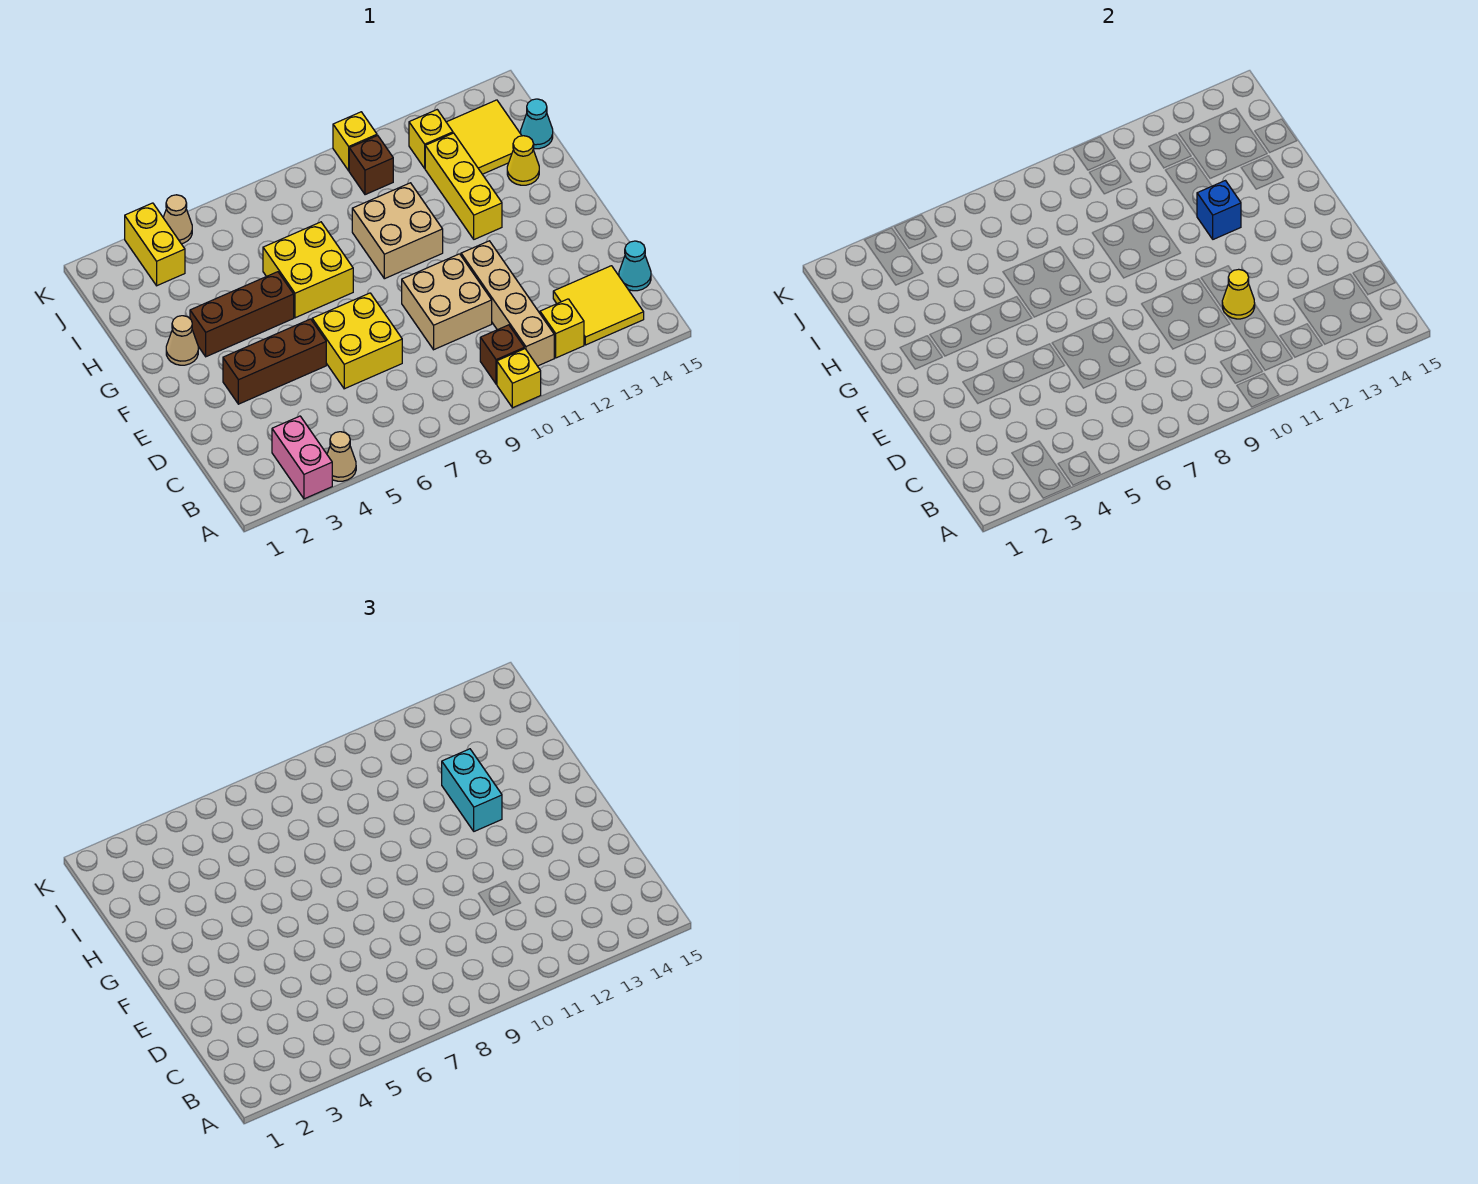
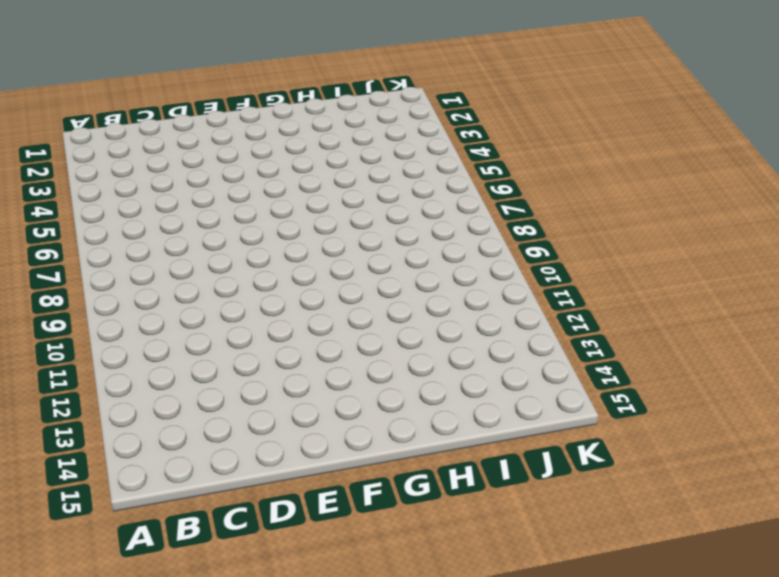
none -> pink brick A3:B3 level 1
none -> tan cone A4 level 1
none -> yellow brick A10 level 1

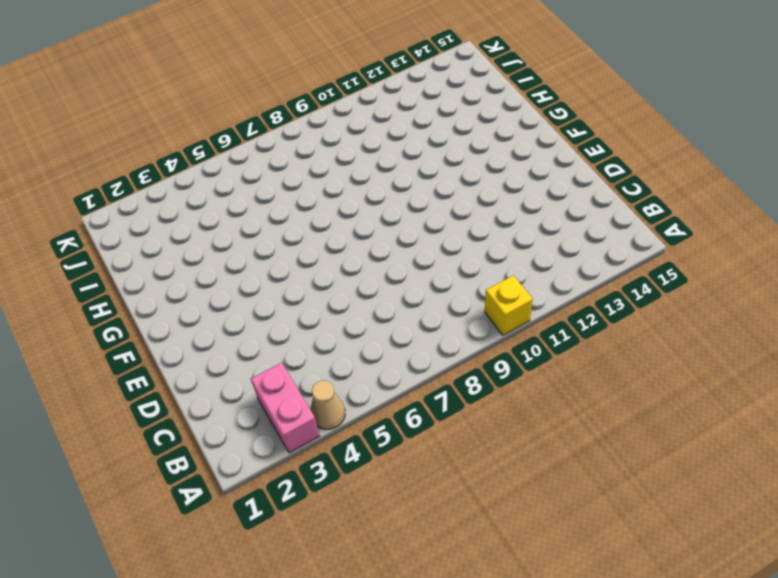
none -> brown brick B10 level 1
none -> tan brick B11:E11 level 1
none -> yellow brick B12 level 1

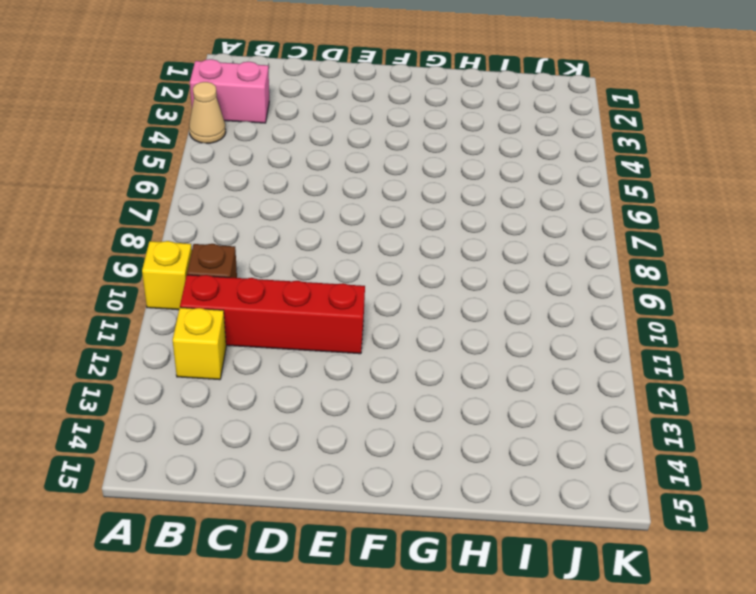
red brick B11:E11 level 1 -> tan brick B11:E11 level 1
none -> yellow tile B13:C14 level 1
none -> cyan cone C15 level 1
none -> yellow brick D6:E7 level 1

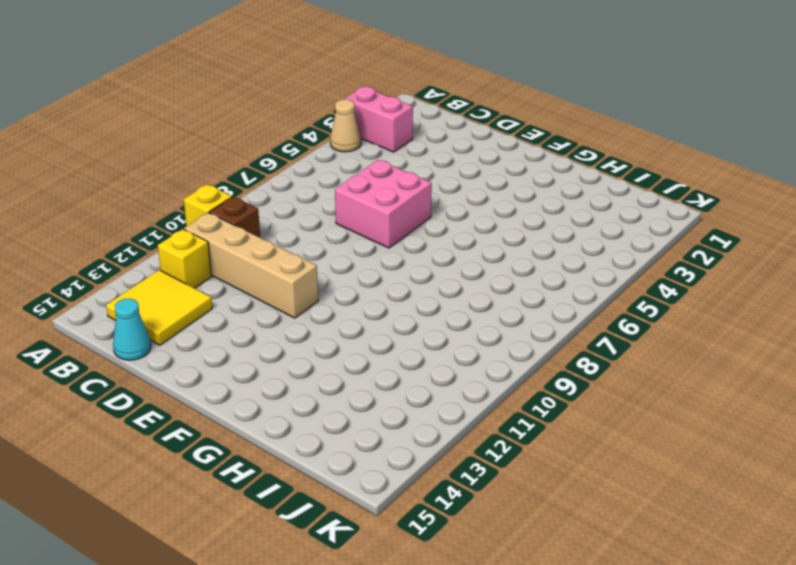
pink brick D6:E7 level 1 -> yellow brick D6:E7 level 1
none -> tan brick D9:E10 level 1
none -> brown brick E3:E5 level 1
none -> tan cone G2 level 1

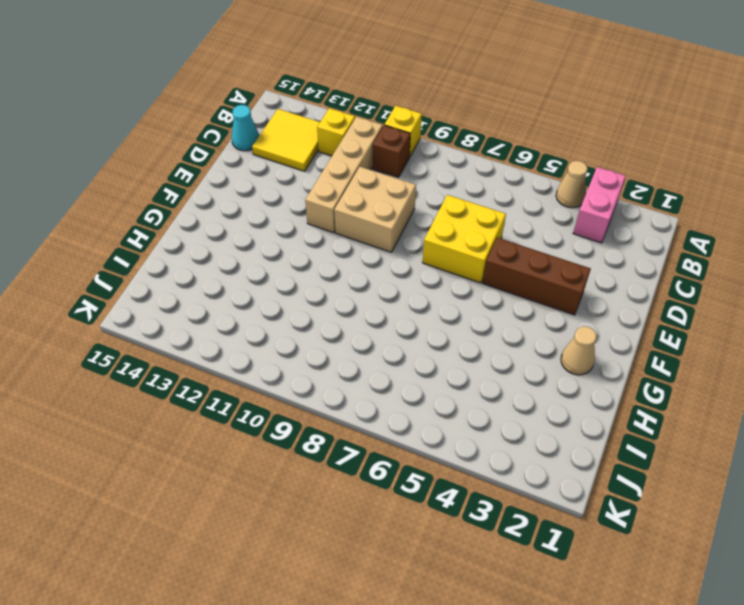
none -> brown brick G3:G5 level 1
none -> yellow brick G6:H7 level 1
none -> tan brick G9:H10 level 1

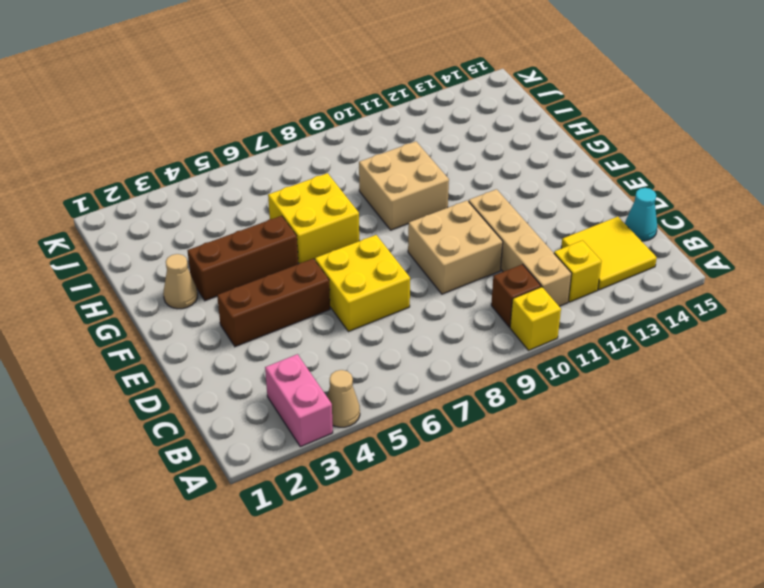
none -> yellow brick G12:I12 level 1
none -> yellow cone H14 level 1
none -> yellow tile I13:J14 level 1

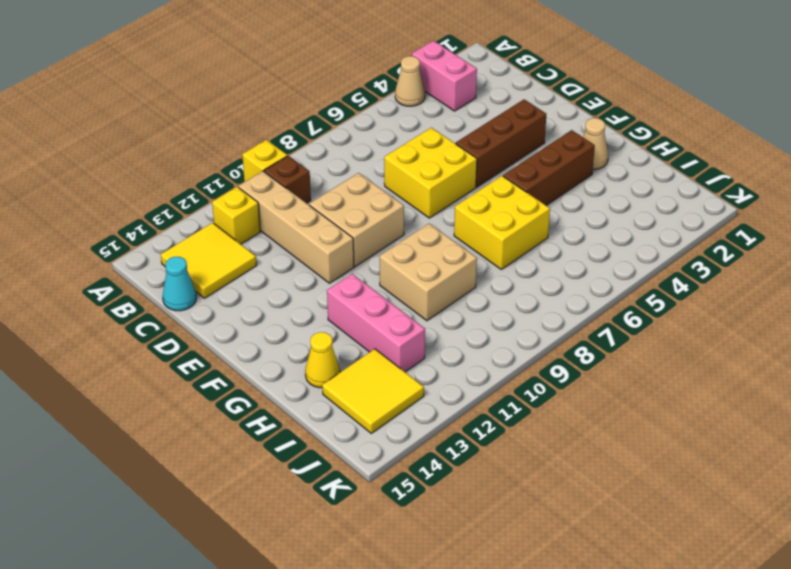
pink brick G12:I12 level 1 -> yellow brick G12:I12 level 1
none -> cyan cone I15 level 1
none -> yellow brick J3:K3 level 1
none -> brown brick J10 level 1

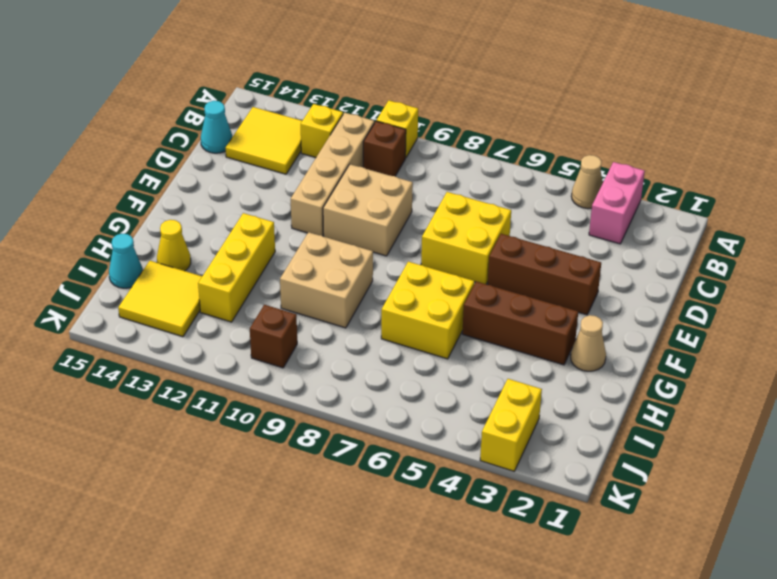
none -> yellow brick J12 level 1
none -> tan cone K4 level 1
none -> yellow brick K10 level 1

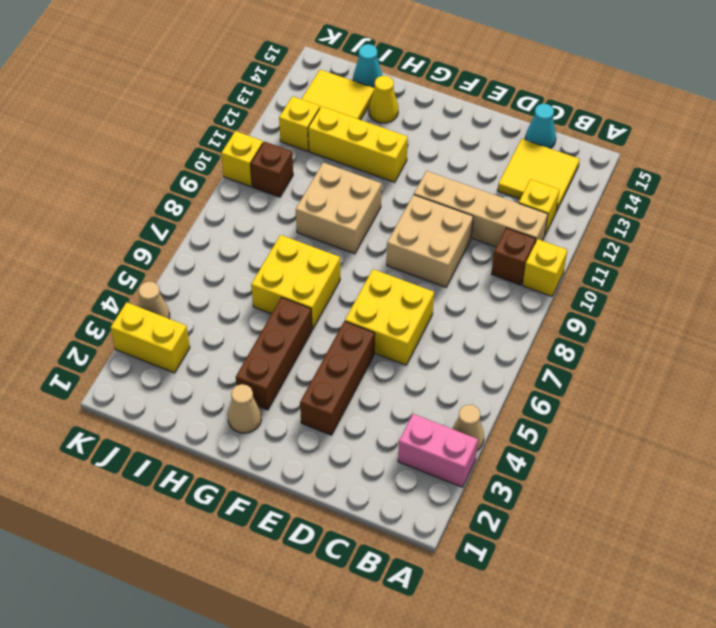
none -> yellow cone D11 level 2
none -> blue brick G12 level 2
none -> cyan brick G12:H12 level 3

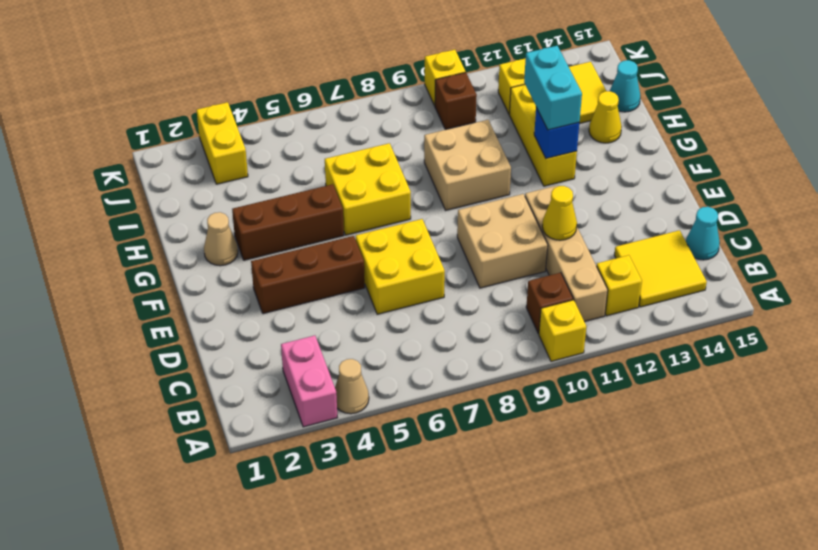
none -> tan cone K4 level 1

